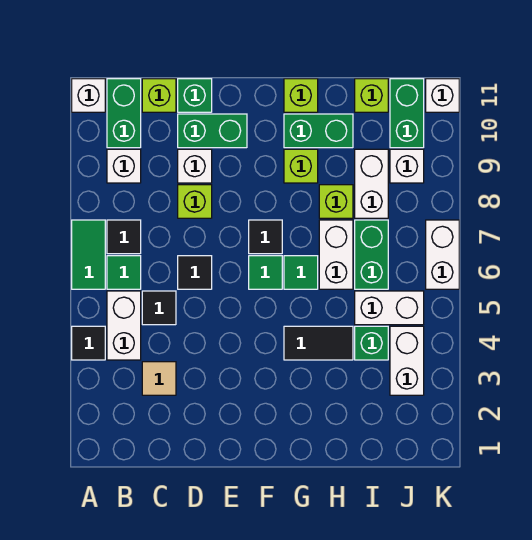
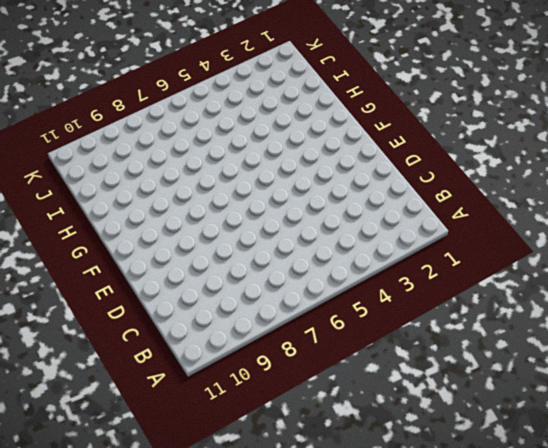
none -> black tile A4 level 1
none -> green tile A6:A7 level 1
none -> white brick A11 level 1
none -> white brick B4:B5 level 1

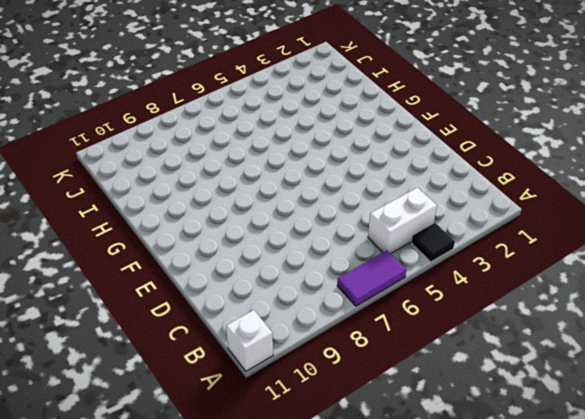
purple tile A6:A7 level 1 -> green tile A6:A7 level 1
none -> green tile B6 level 1
none -> black tile B7 level 1
none -> white brick B9 level 1
none -> green brick B10:B11 level 1

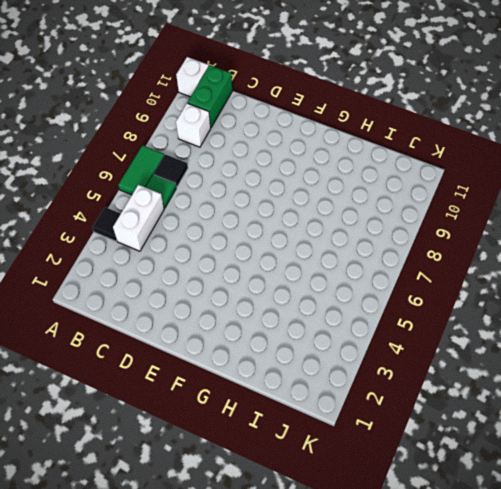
none -> tan tile C3 level 1
none -> black tile C5 level 1
none -> lime brick C11 level 1
none -> black tile D6 level 1

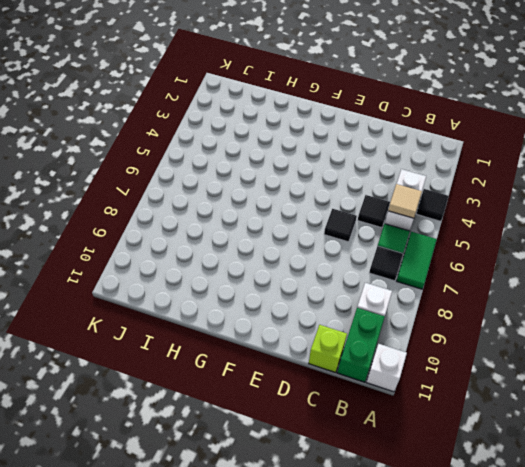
tan tile B5 level 2 -> tan tile C3 level 1
none -> lime brick D8 level 1
none -> white brick D9 level 1
none -> green brick D10:E10 level 1
none -> green brick D11 level 1

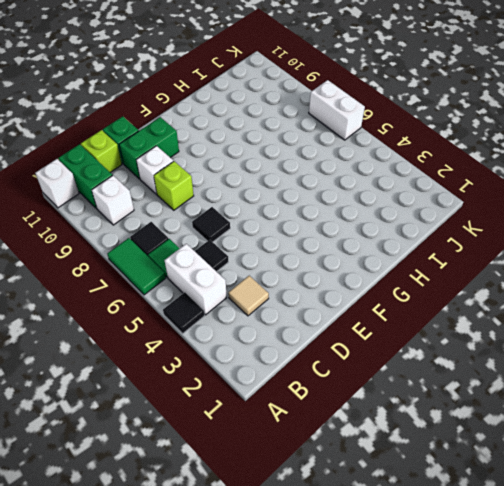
none -> green tile F6 level 1
none -> black tile F7 level 1
none -> black tile G4:H4 level 1
none -> green tile G6 level 1

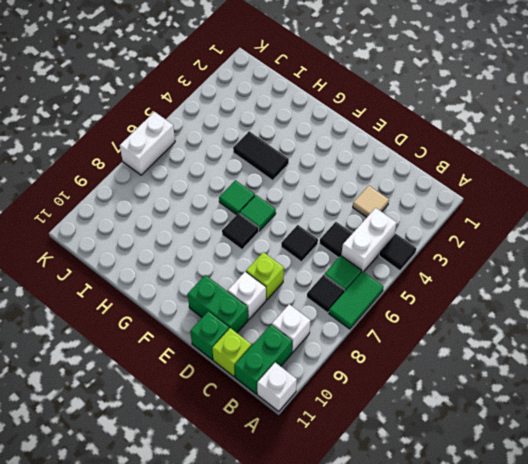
none -> lime brick G9 level 1
none -> green brick G10:H10 level 1
none -> lime brick G11 level 1
none -> white brick H6:H7 level 1

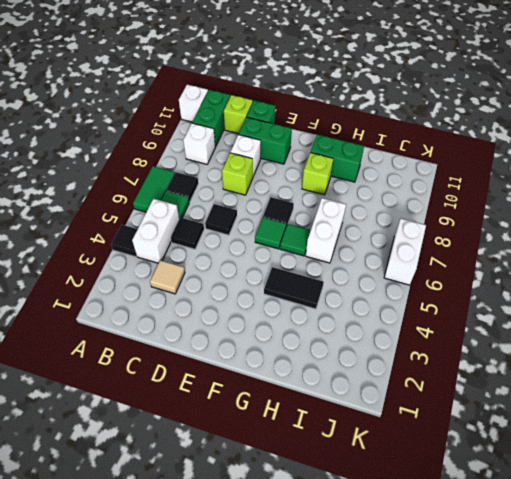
none -> lime brick G11 level 1
none -> lime brick H8 level 1
none -> green brick I4 level 1
none -> white brick I5:J5 level 1

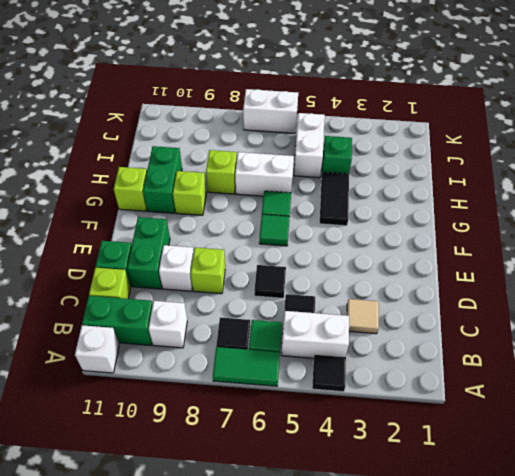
none -> black tile F7 level 1
none -> green brick I6:I7 level 1
none -> white brick I8:I9 level 1
none -> lime brick I11 level 1

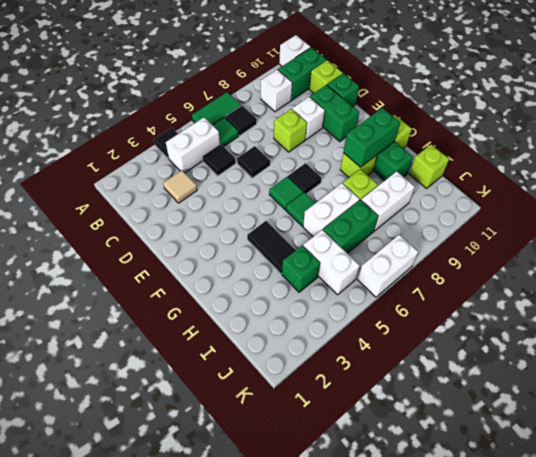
green brick G9:G10 level 2 -> green brick J10:J11 level 1
none -> white brick J3:J4 level 1
none -> white brick J9 level 1
none -> white brick K11 level 1

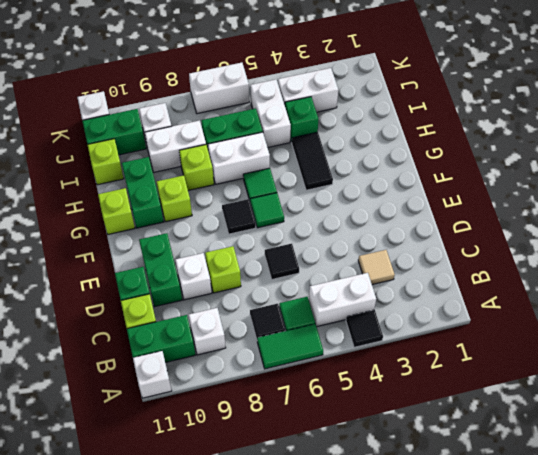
none -> black tile C5 level 1

